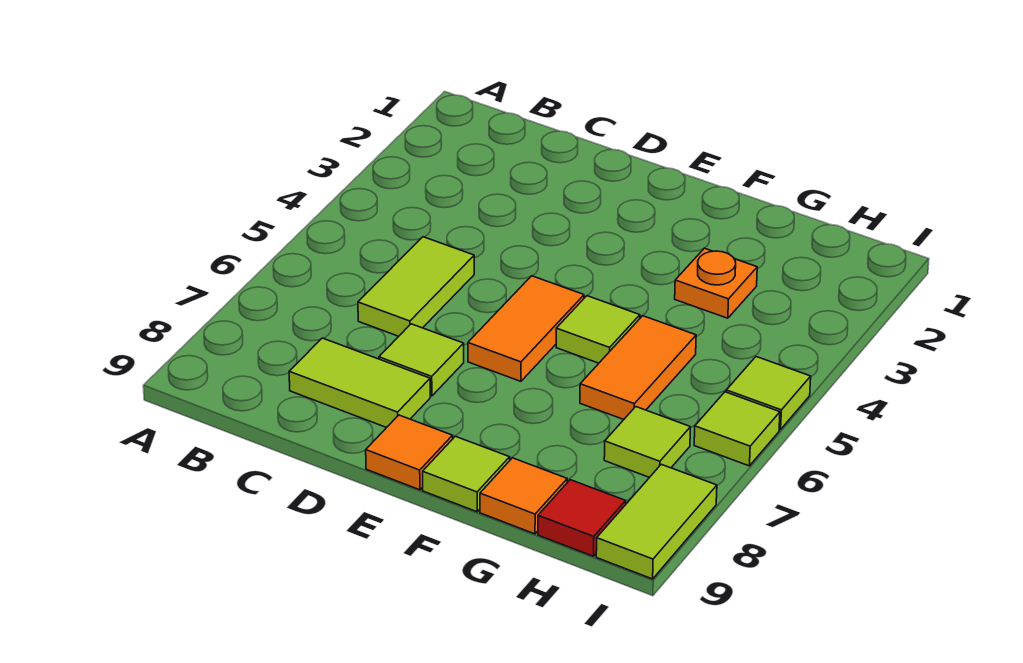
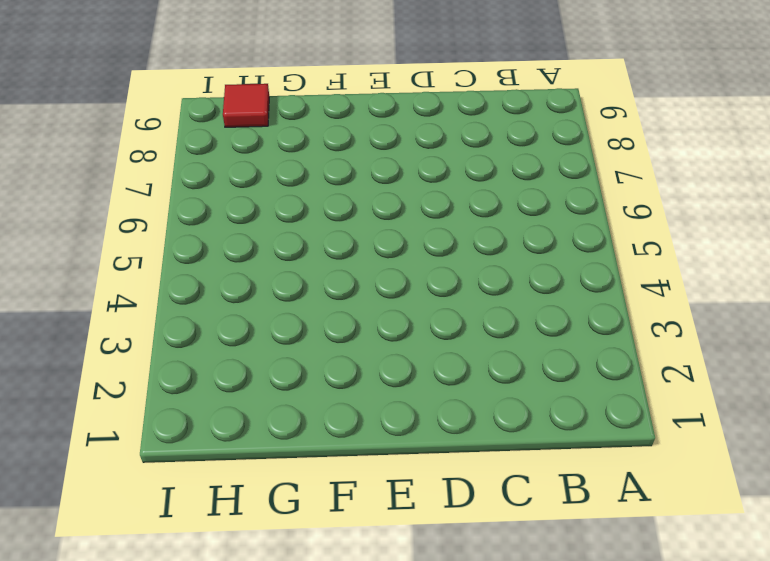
none -> lime tile C5:C6 level 1
none -> lime tile C8:D8 level 1
none -> lime tile D7 level 1

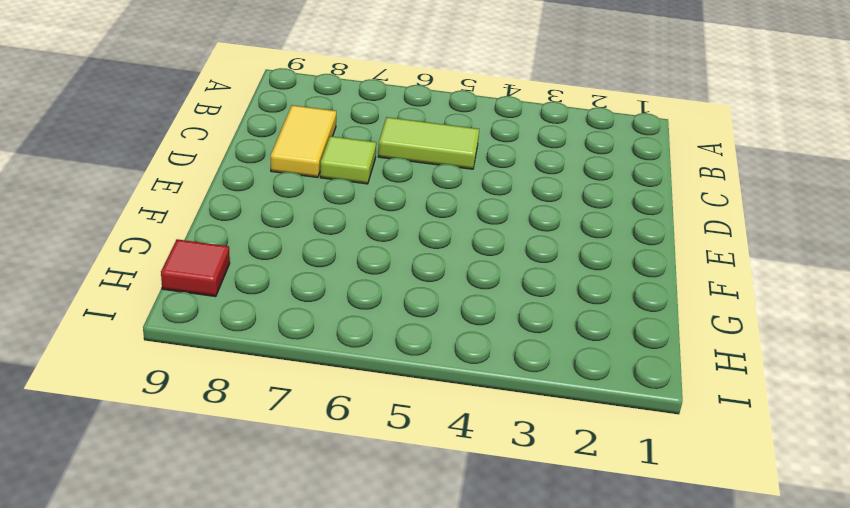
yellow tile C8:D8 level 1 -> lime tile C8:D8 level 1
none -> orange tile E5:E6 level 1
none -> orange tile E9 level 1
none -> lime tile F5 level 1

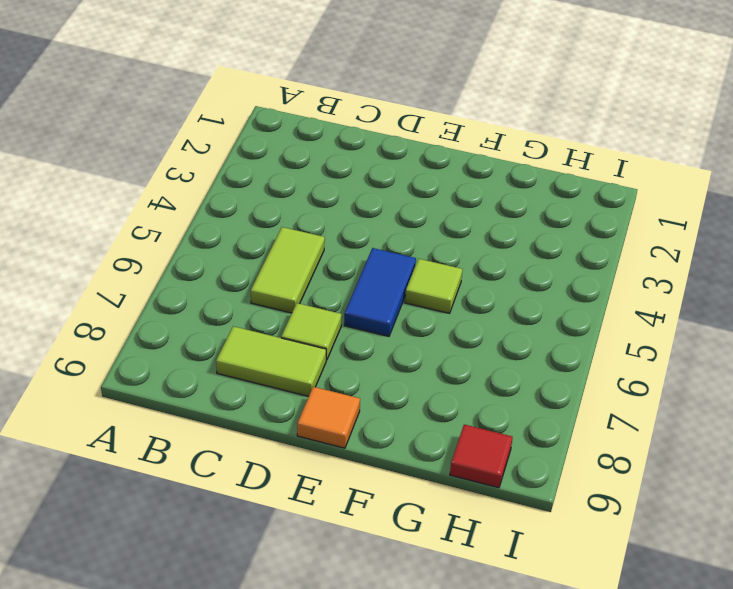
blue tile E5:E6 level 1 -> orange tile E5:E6 level 1
none -> lime tile F9 level 1
none -> orange plate G3 level 1
none -> orange tile G5:G6 level 1

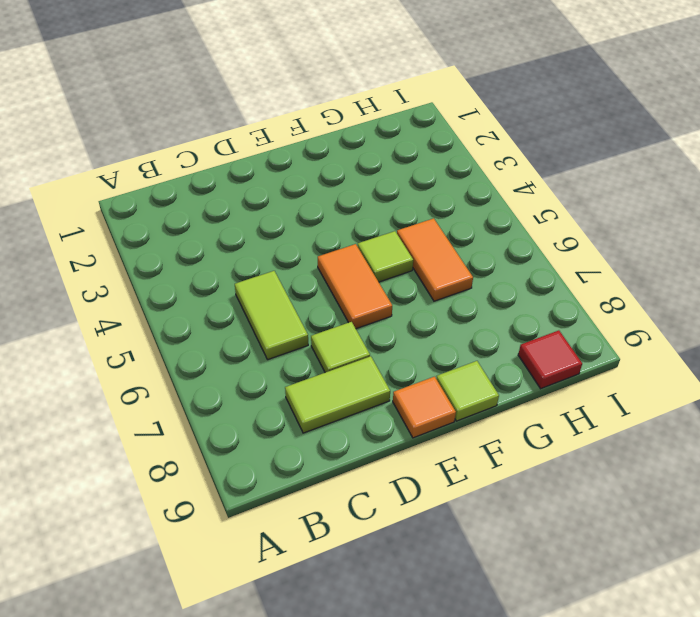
none -> orange plate G3 level 1
none -> orange tile G9 level 1
none -> lime tile H7 level 1

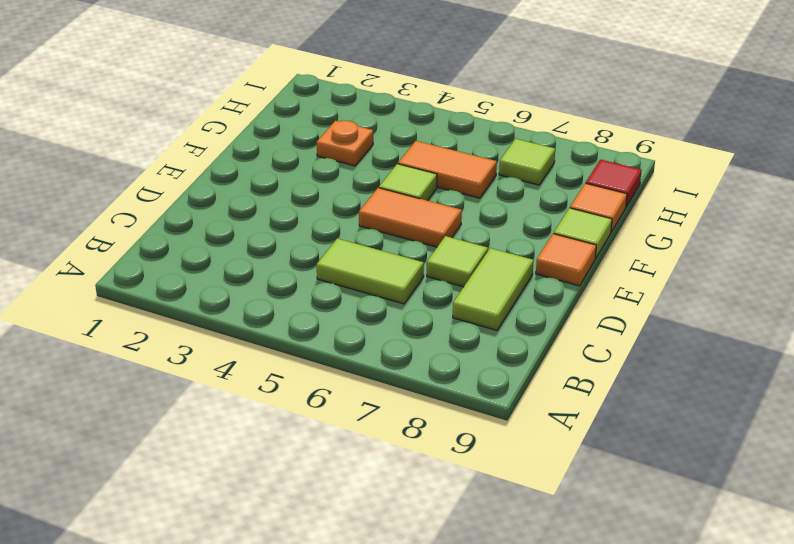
none -> lime tile I5 level 1
none -> lime tile I6 level 1
none -> lime tile I8:I9 level 1

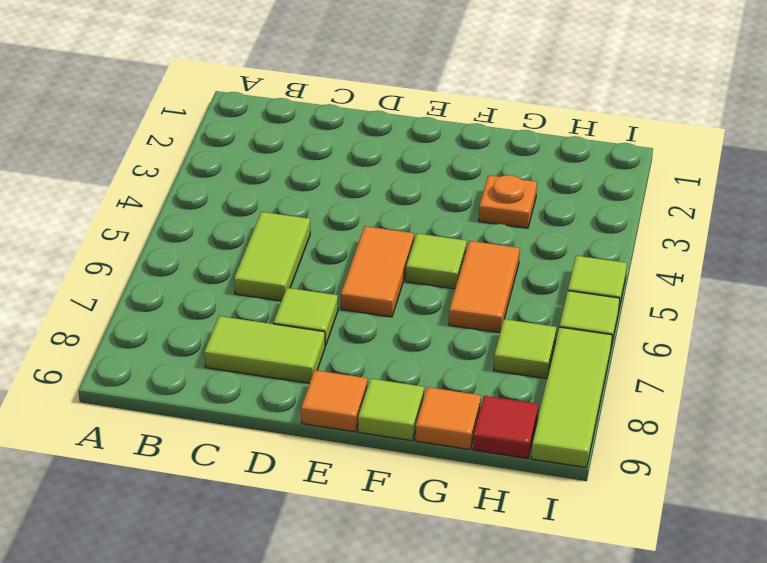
lime tile I7:I9 level 1 -> lime tile I8:I9 level 1

